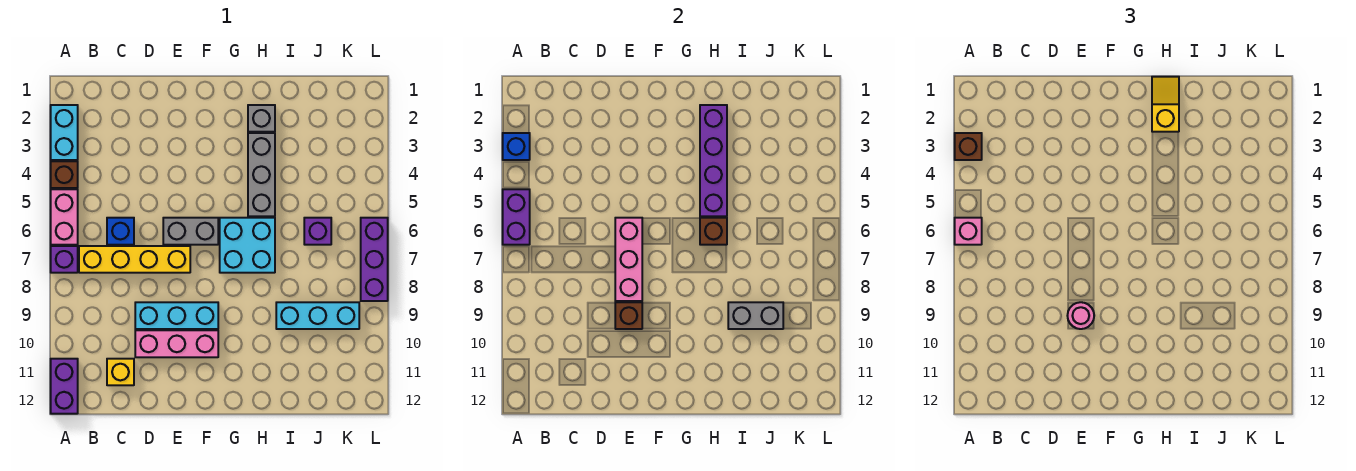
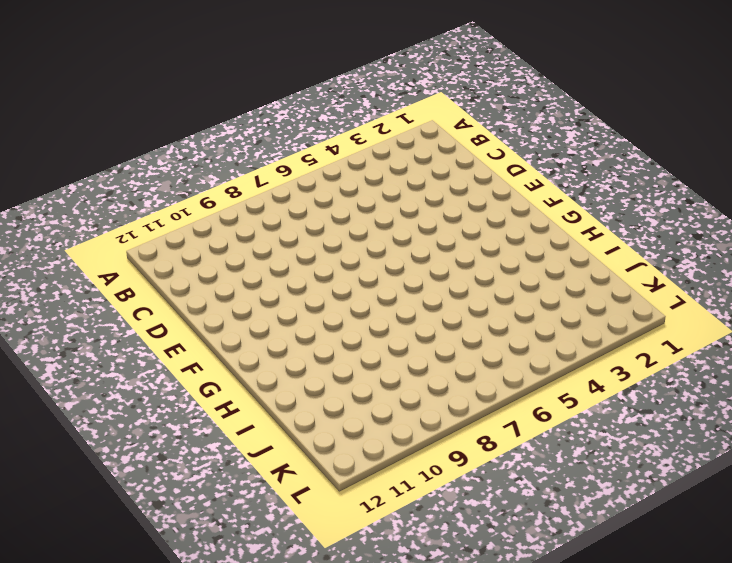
none -> cyan brick A2:A3 level 1
none -> brown brick A4 level 1
none -> pink brick A5:A6 level 1

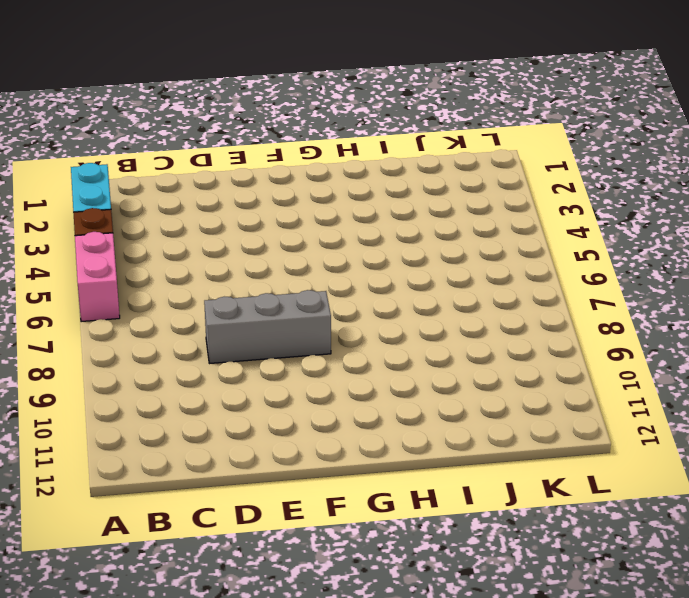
grey brick D8:F8 level 1 -> grey brick H3:H5 level 1
none -> purple brick A7 level 1
none -> purple brick A11:A12 level 1
none -> yellow brick B7:E7 level 1

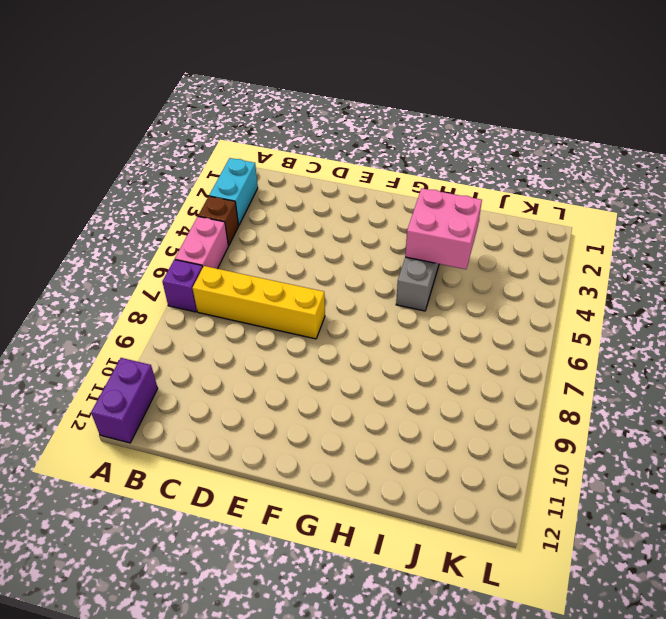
pink brick H3:I4 level 2 -> purple brick H2:H5 level 2
none -> blue brick C6 level 1
none -> yellow brick C11 level 1
none -> cyan brick D9:F9 level 1

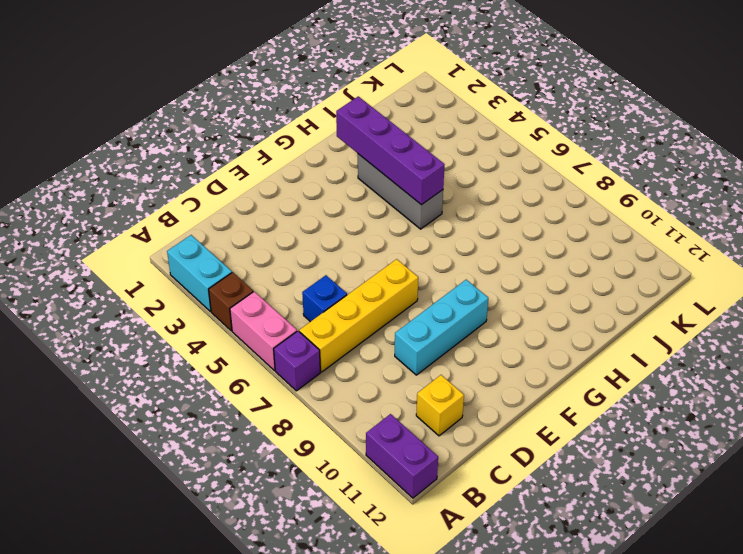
none -> pink brick D10:F10 level 1
none -> grey brick E6:F6 level 1
none -> cyan brick G6:H7 level 1

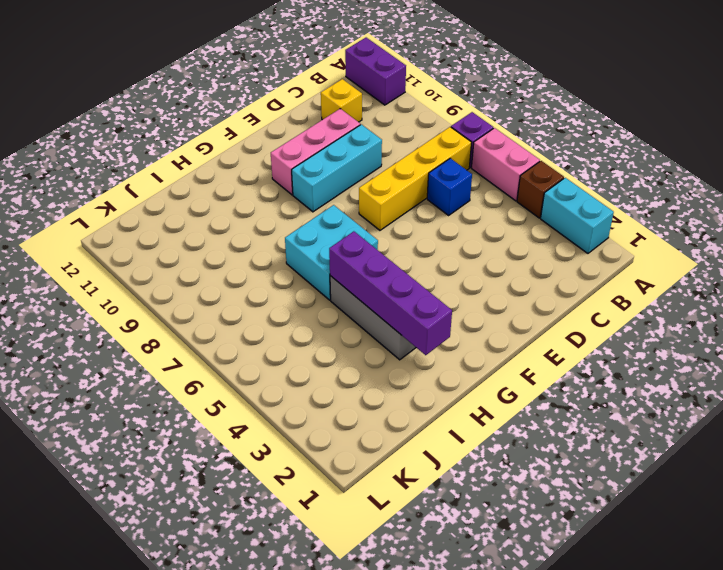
none -> grey brick E6:F6 level 1
none -> grey brick H2 level 1
none -> cyan brick I9:K9 level 1

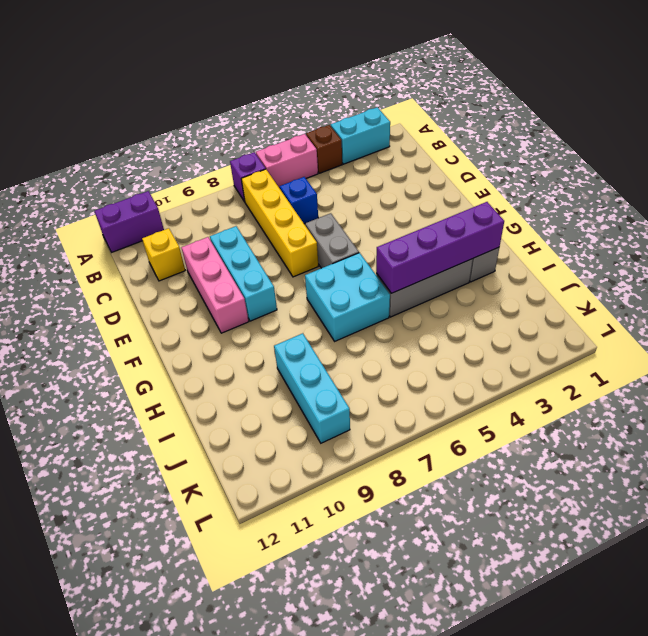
none -> purple brick J6 level 1
none -> purple brick L6:L8 level 1
none -> blue brick A3 level 2

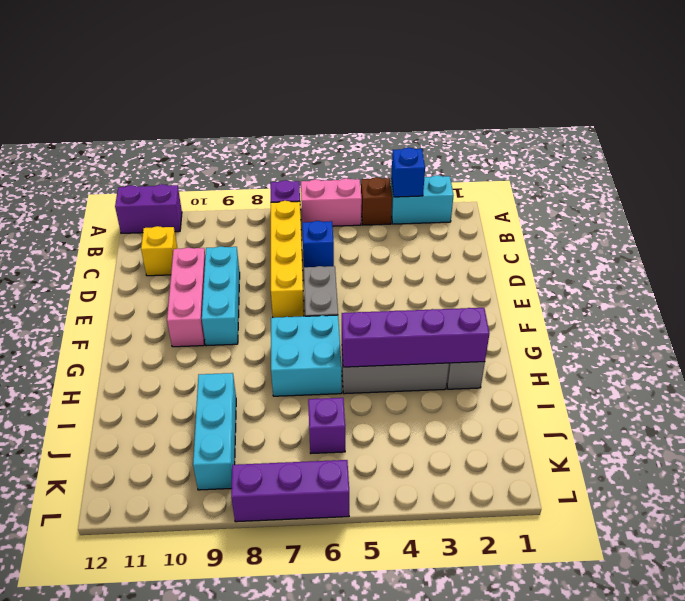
none -> purple brick A5:A6 level 2
none -> pink brick E6:E8 level 2
none -> brown brick E9 level 2

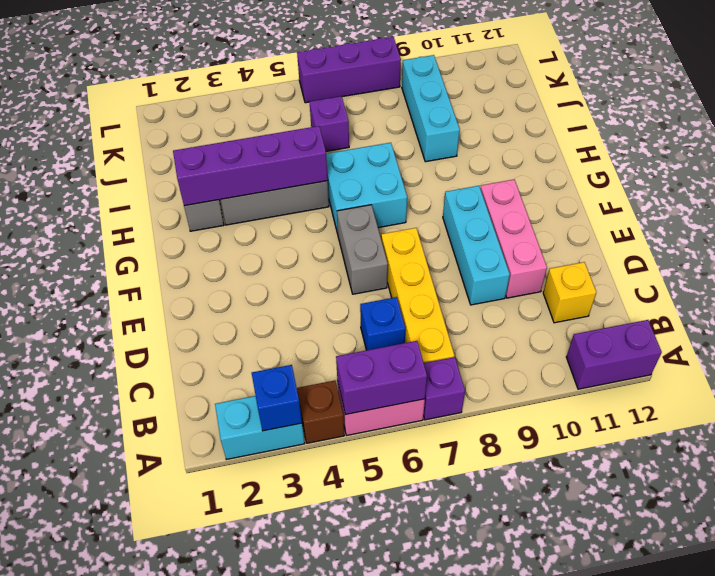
none -> pink brick E6:E8 level 2
none -> brown brick E9 level 2
none -> brown brick H6 level 2

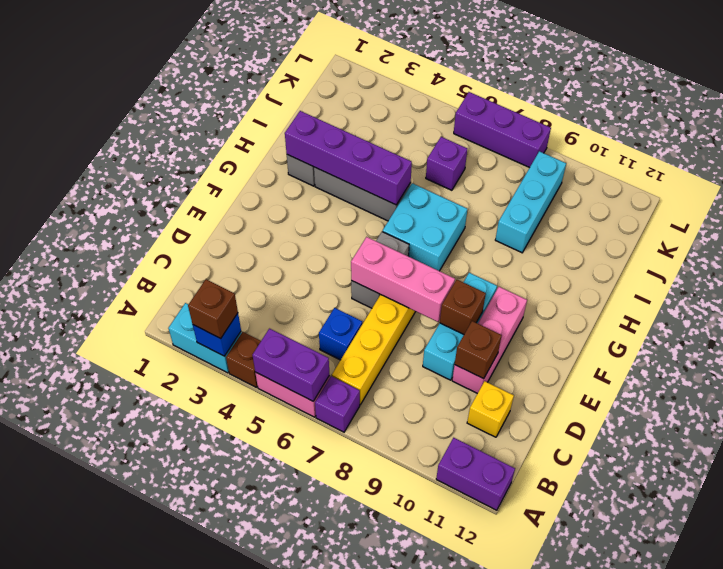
brown brick D10 level 2 -> brown brick H6 level 2
none -> grey brick I9:J9 level 2
none -> pink brick A6 level 3
none -> pink round brick E9 level 3

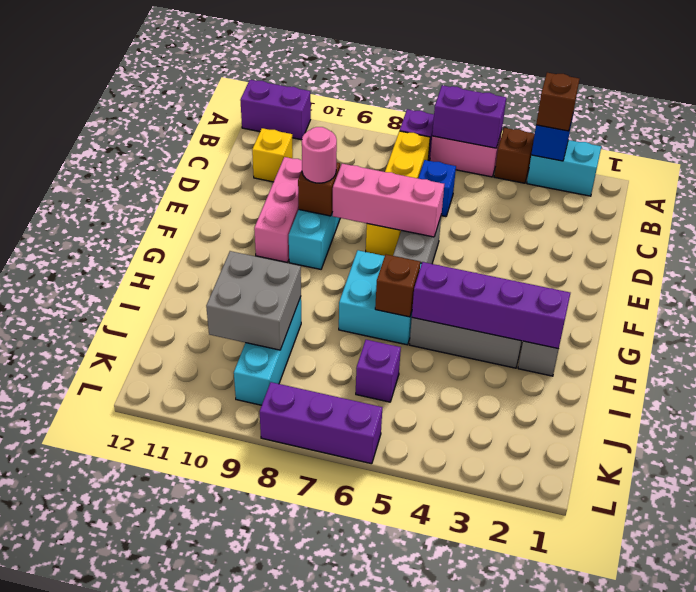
grey brick I9:J10 level 2 -> grey brick I9:J9 level 2
none -> pink brick A6 level 3
none -> yellow slope H1:H2 level 3 top 2

